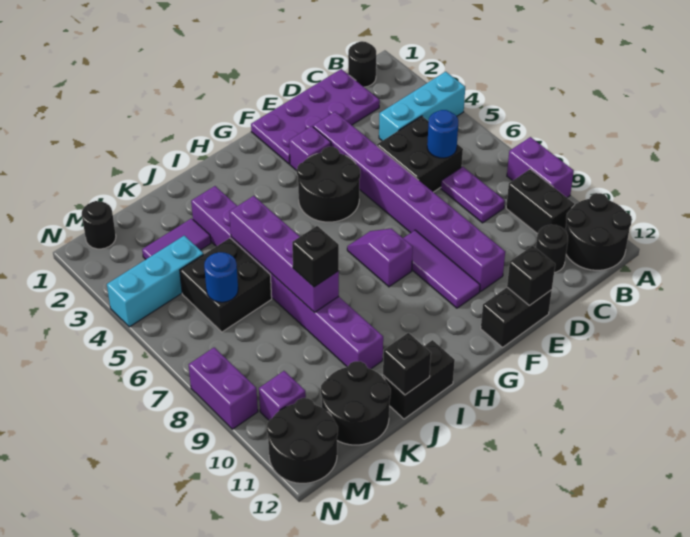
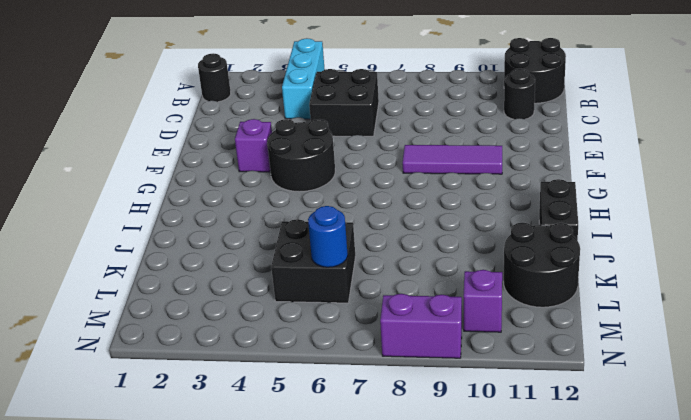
none -> purple brick A8:A9 level 1
none -> black brick B9:B10 level 1
none -> purple plate C1:F2 level 1
none -> purple plate C7:C8 level 1

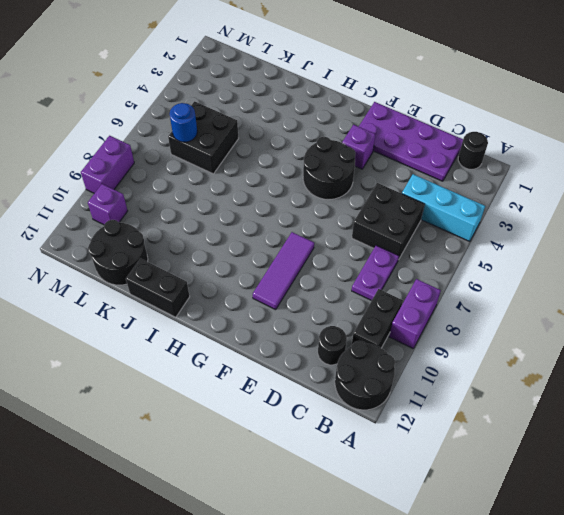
none -> purple brick E3:E10 level 1
none -> black brick E12:F12 level 1
none -> purple slope G7:G8 level 1 top 8
none -> purple brick J3:J10 level 1

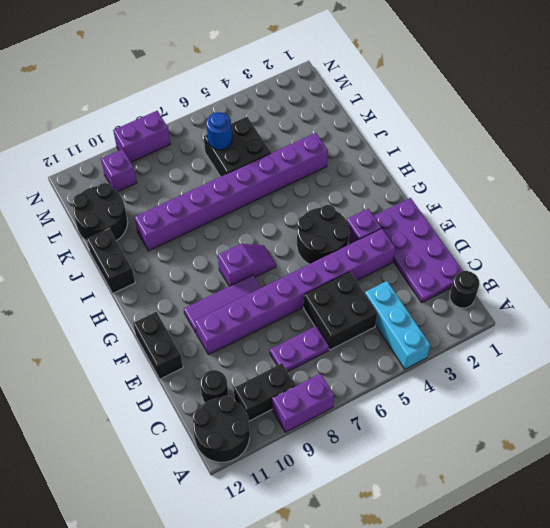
none -> purple tile K3:L3 level 1
none -> cyan brick L4:N4 level 1
none -> black round brick M1 level 1
none -> black round brick M11:N12 level 1

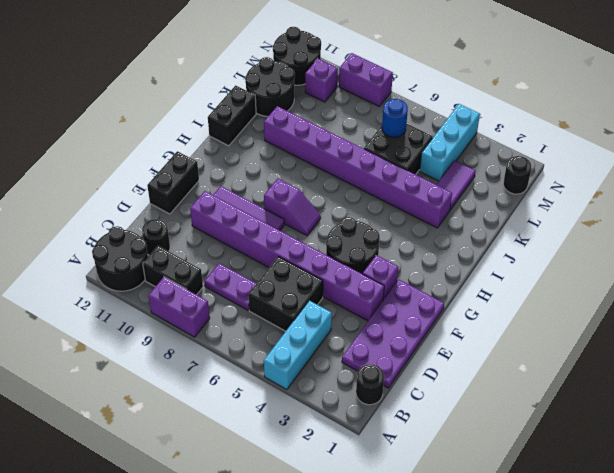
none -> blue round brick C6 level 2
none -> black brick E12 level 2
none -> purple brick J5:J8 level 2
none -> black brick J12 level 2

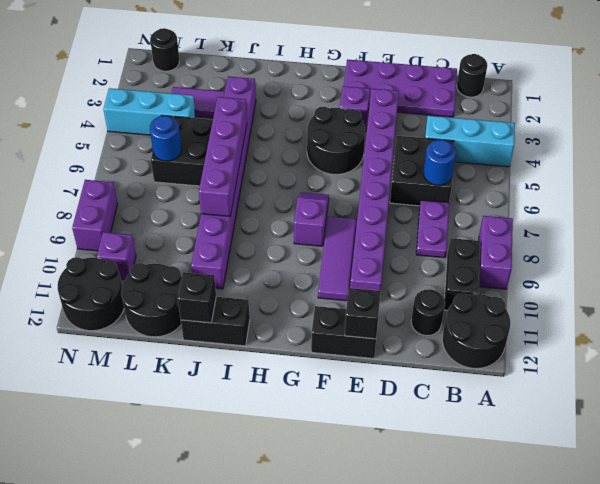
none -> black brick J8 level 3

